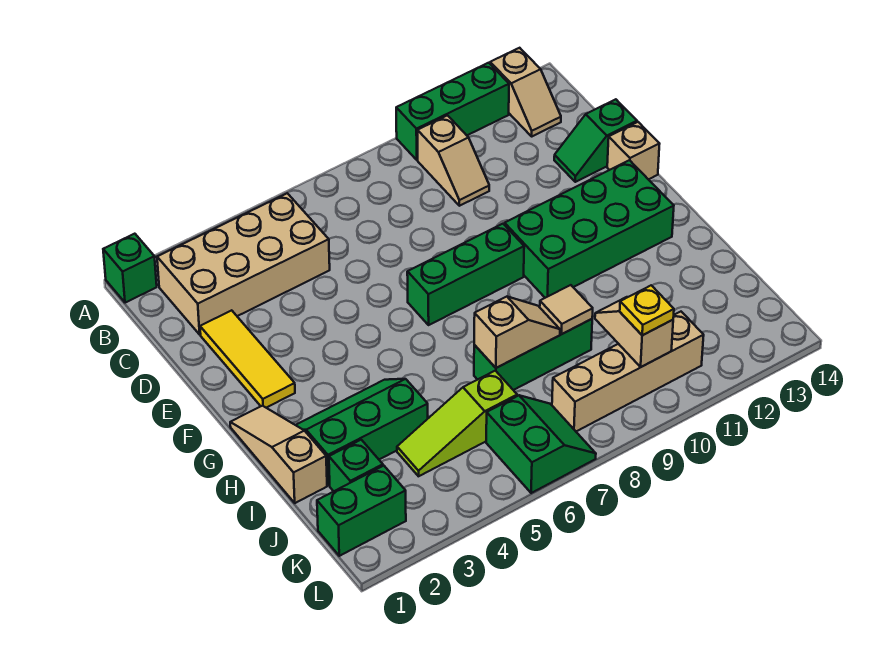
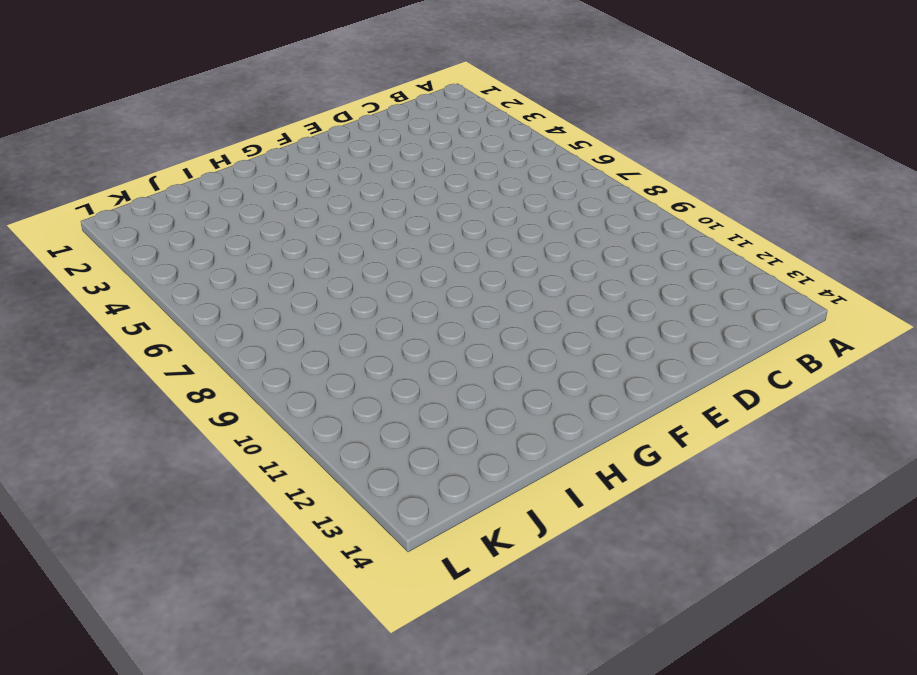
none -> green brick A1 level 1
none -> green brick A10:A12 level 1
none -> tan slope A13:B13 level 1 top A

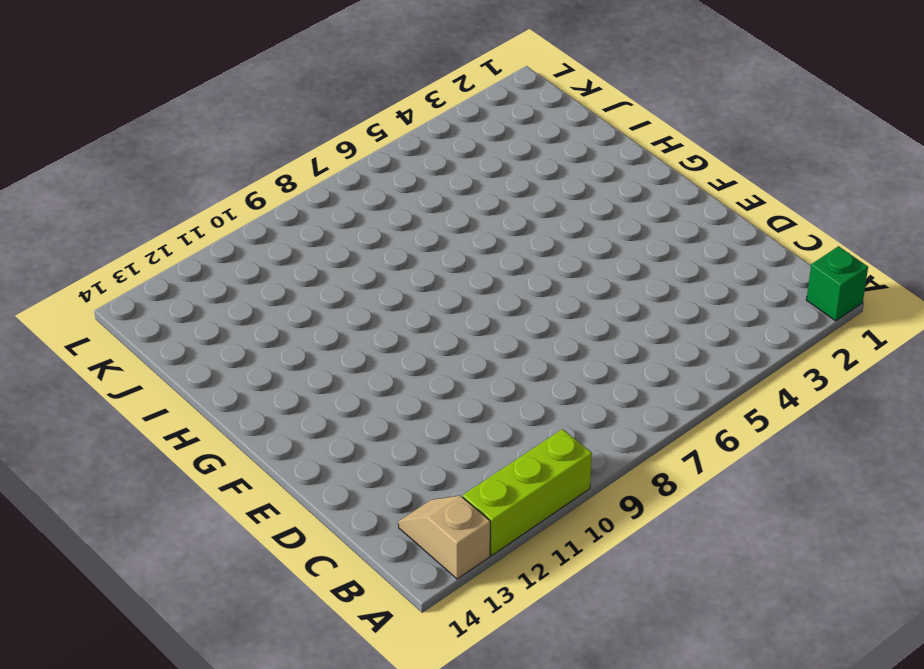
lime brick A10:A12 level 1 -> green brick A10:A12 level 1
none -> tan brick B2:C5 level 1
none -> tan slope B10:C10 level 1 top B
none -> yellow tile D2:F2 level 1

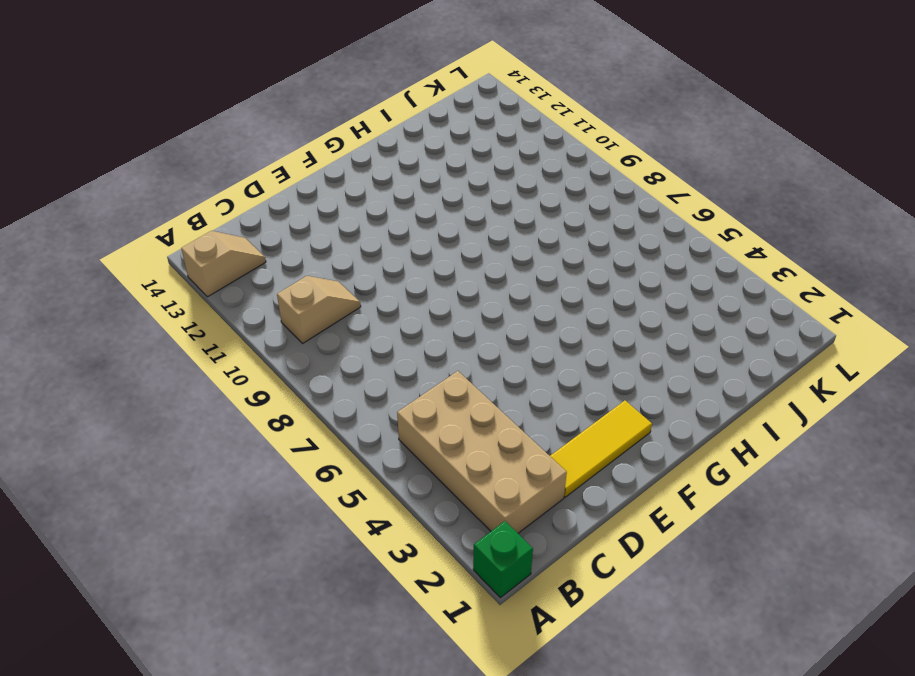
none -> green brick A10:A12 level 1
none -> green slope D13:D14 level 1 top 14
none -> tan brick E14 level 1

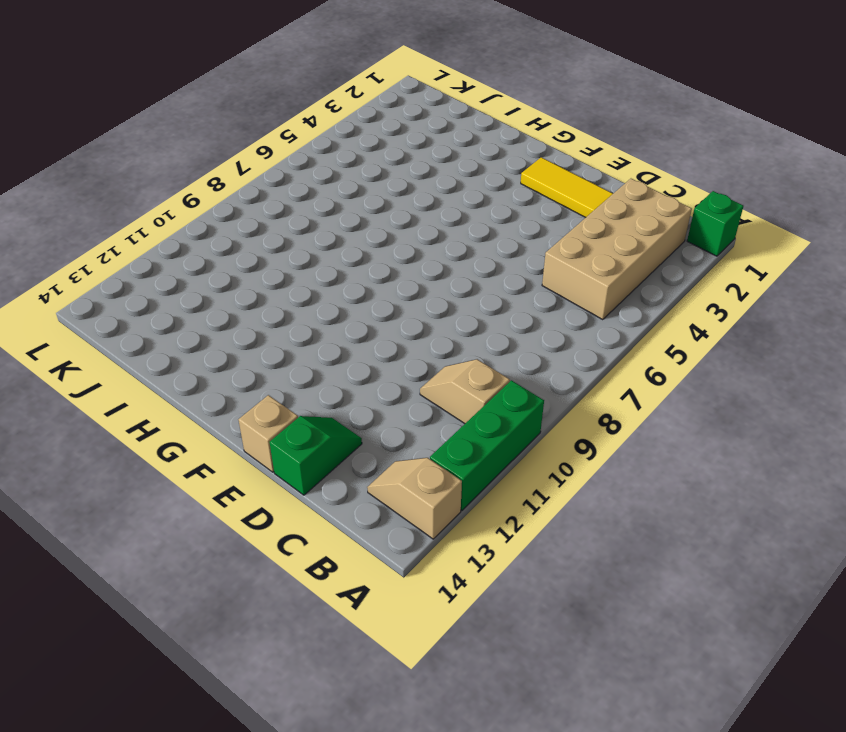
none -> green brick F7:F9 level 1
none -> green brick F10:G13 level 1
none -> tan slope G1:I1 level 1 top I

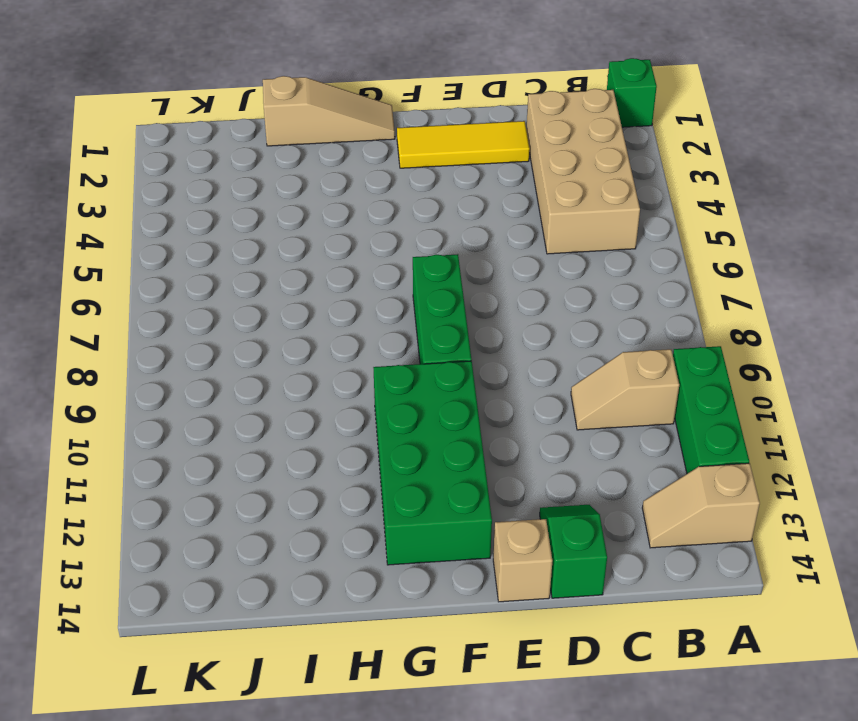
none -> green slope H2:I4 level 1 top I
none -> green brick I7:I9 level 1
none -> green brick J2 level 1

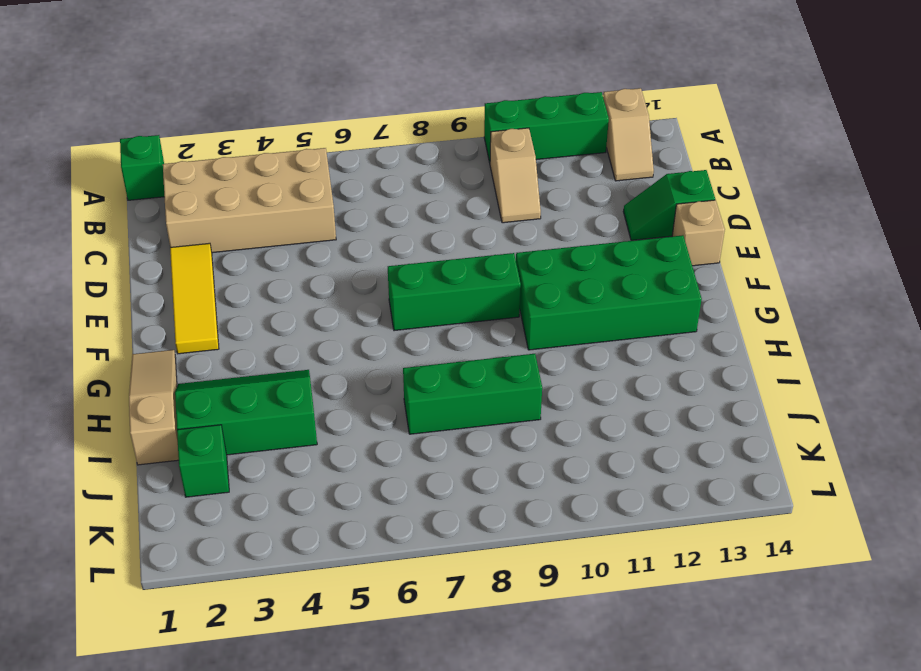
none -> lime slope J4:J6 level 1 top 6
none -> green brick K1:K2 level 1
none -> green slope K6:L7 level 1 top 6

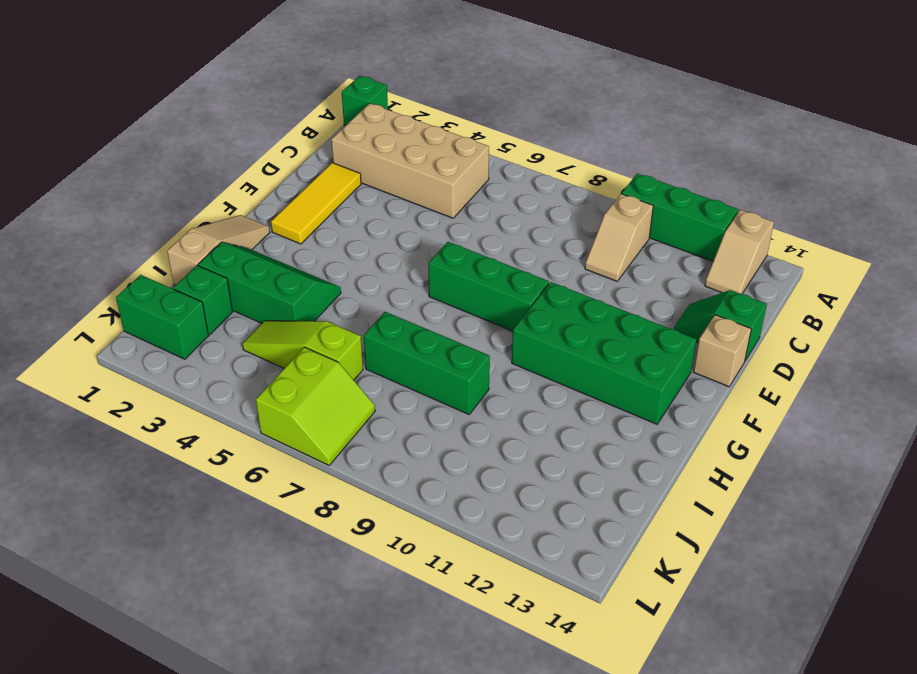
lime slope K6:L7 level 1 top 6 -> green slope K6:L7 level 1 top 6
none -> tan brick K8:K11 level 1
none -> tan slope I7:I8 level 2 top 7
none -> tan tile I9 level 2

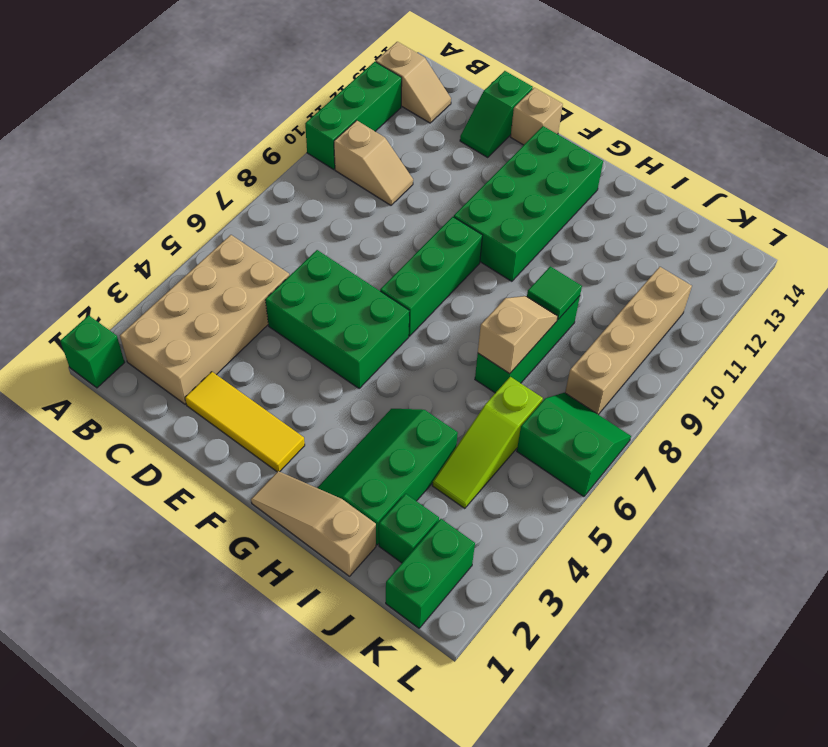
green brick D5:F6 level 1 -> none
green tile I9 level 2 -> tan tile I9 level 2
none -> tan slope J10:K10 level 2 top K
none -> yellow plate K10 level 3

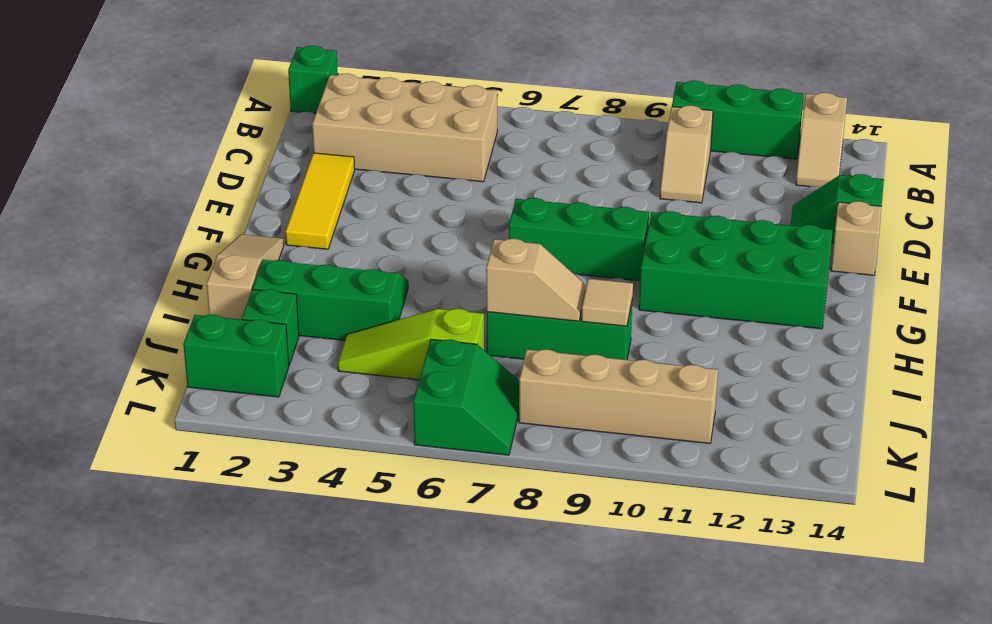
none -> tan slope J10:K10 level 2 top K
none -> yellow plate K10 level 3

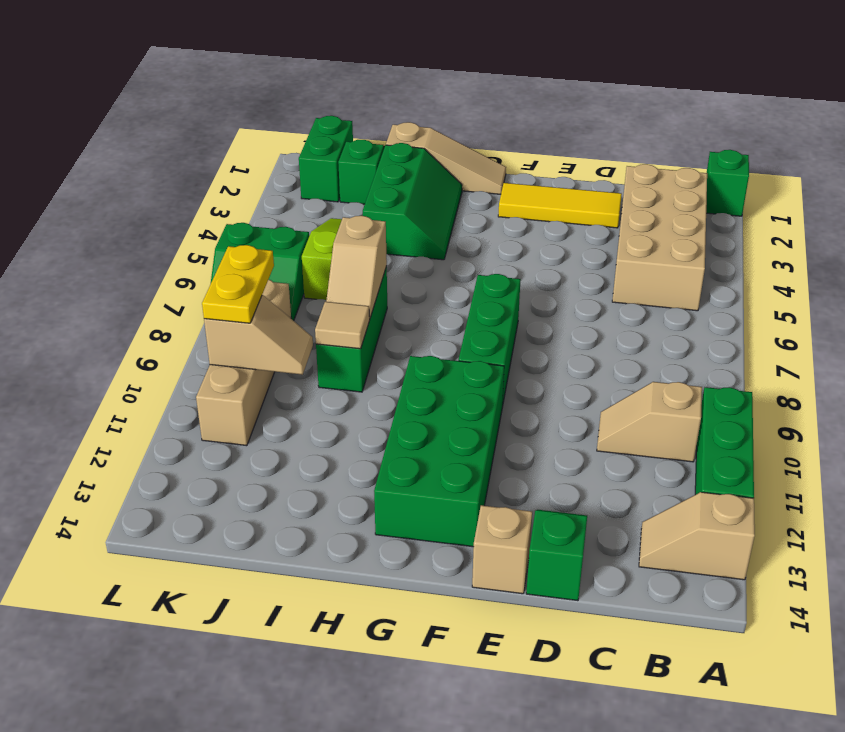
yellow plate K9:K10 level 3 -> yellow plate K10 level 3

